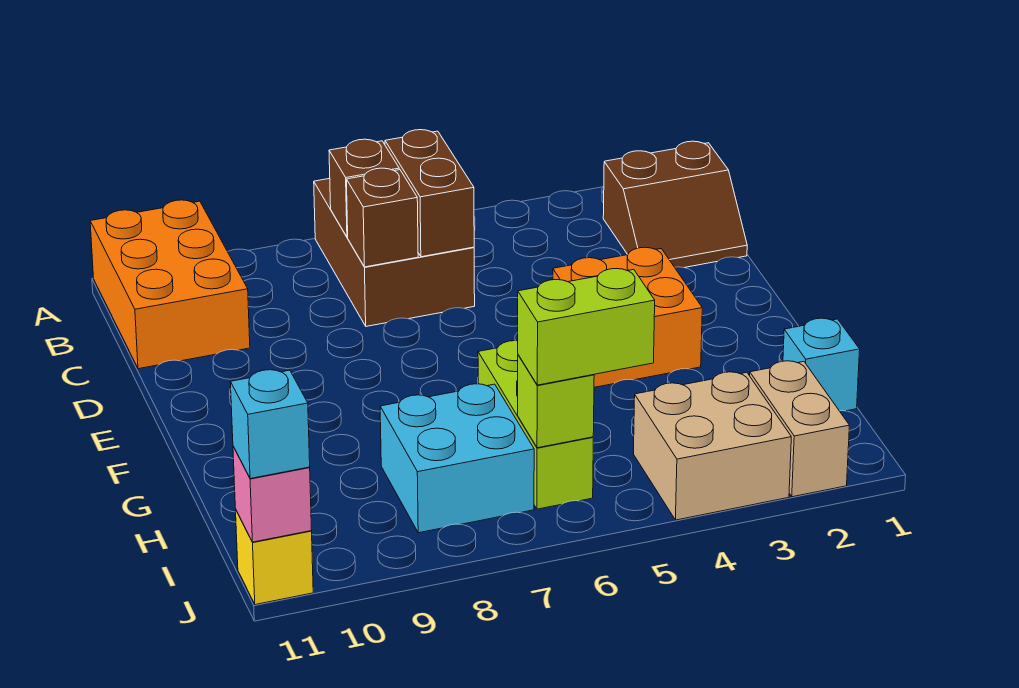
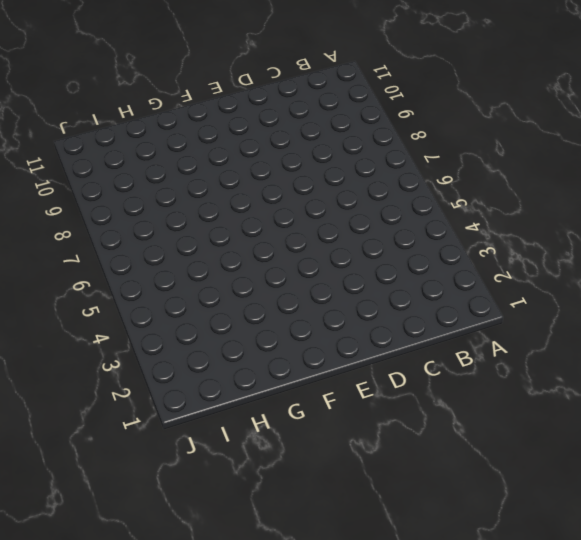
none -> brown brick A6:C7 level 1
none -> orange brick A10:C11 level 1
none -> brown slope B1:C2 level 1 top B

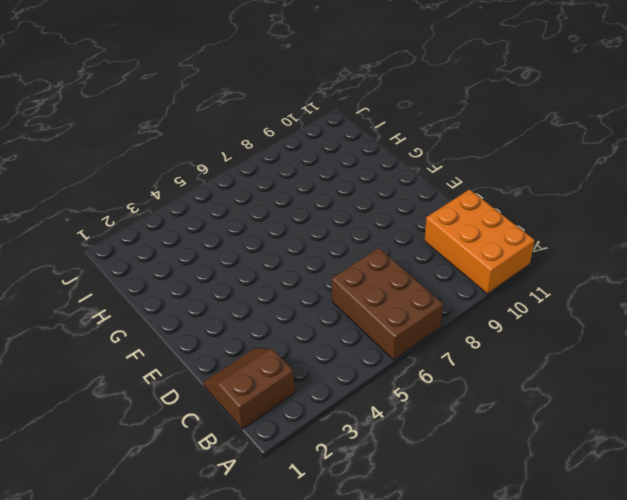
none -> orange brick E3:F4 level 1
none -> lime brick G6:I6 level 1
none -> cyan brick H1 level 1

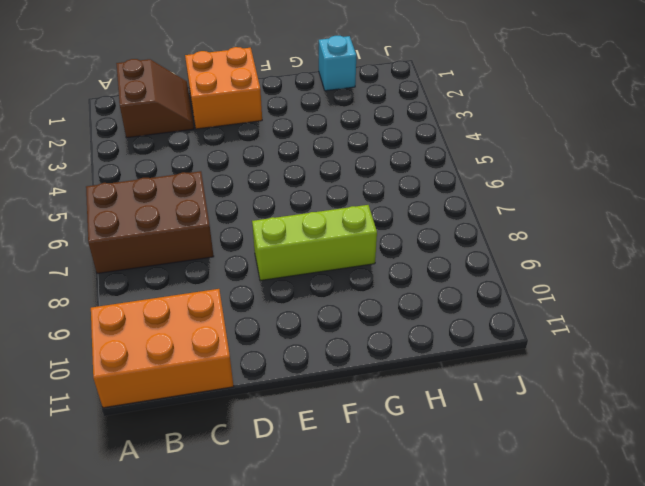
orange brick D1:E2 level 1 -> orange brick E3:F4 level 1
lime brick E8:G8 level 1 -> lime brick G6:I6 level 1
none -> cyan brick H7:I8 level 1
none -> tan brick I2:J2 level 1
none -> tan brick I3:J4 level 1

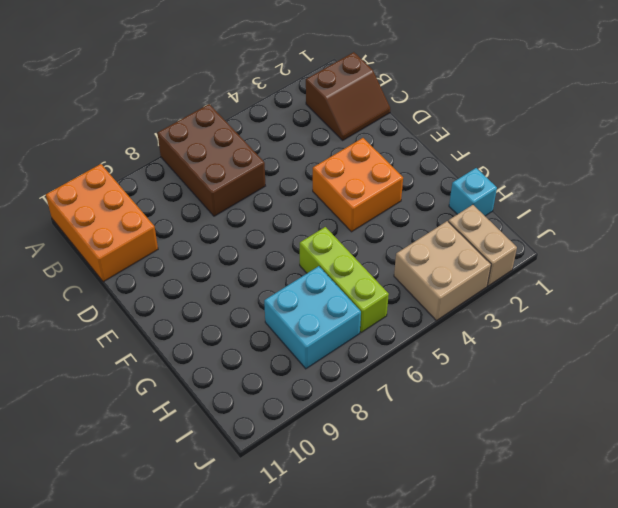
none -> yellow brick J11 level 1
none -> brown brick B6:C6 level 2
none -> brown brick B7 level 2

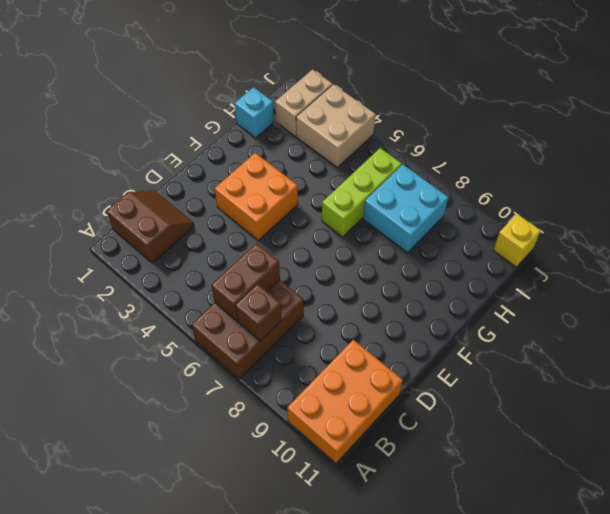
none -> brown brick C7 level 2
none -> lime brick I6 level 2
none -> pink brick J11 level 2

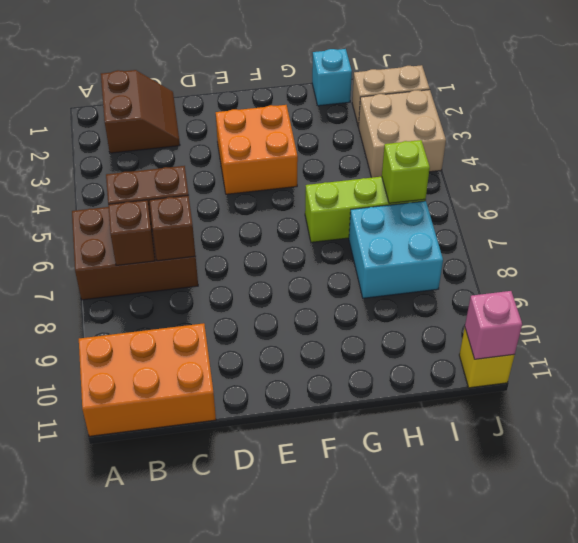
none -> lime brick I5:I6 level 3
none -> cyan brick J11 level 3

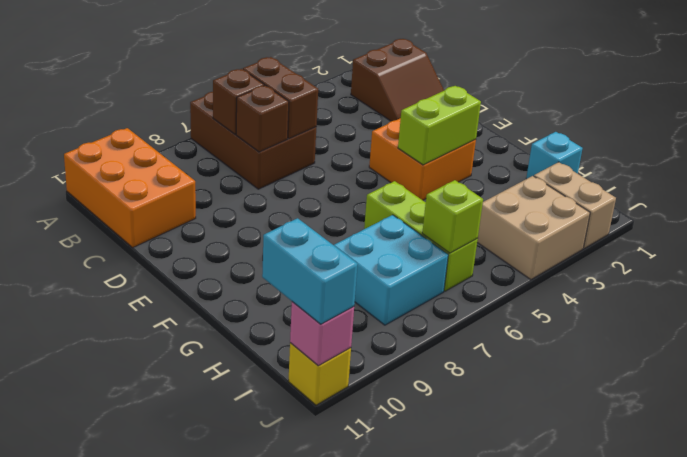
lime brick F3:F4 level 2 -> lime brick I5:I6 level 3
cyan brick I11:J11 level 3 -> cyan brick J11 level 3

